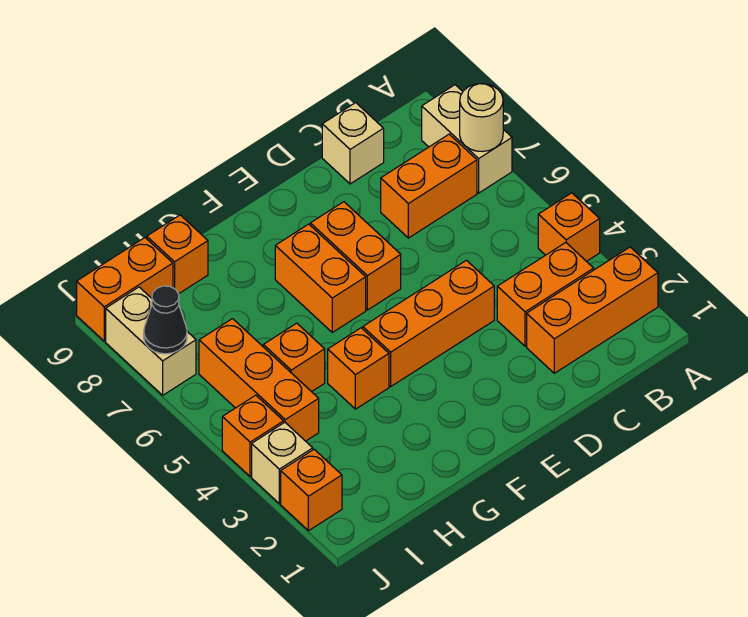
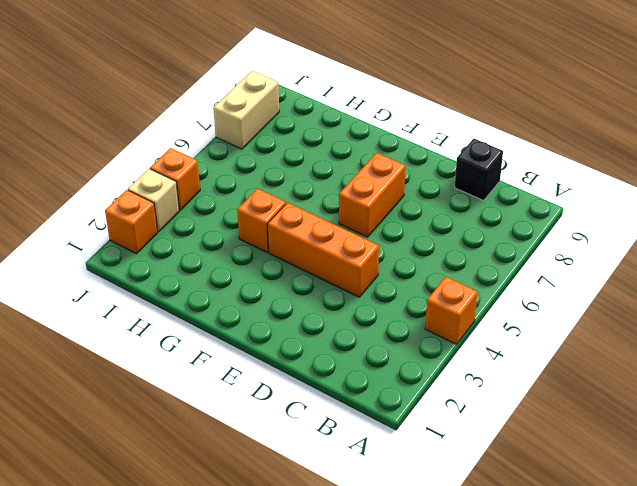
black brick C9 level 1 -> tan brick C9 level 1
none -> orange brick A2:C2 level 1
none -> tan brick A7:A8 level 1
none -> orange brick B3:C3 level 1

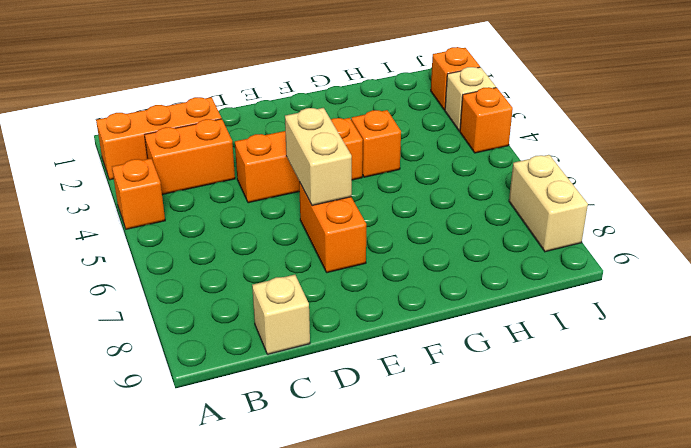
tan brick E5:E6 level 2 -> tan brick A7:A8 level 1
none -> orange brick B7:C7 level 1
none -> orange brick F6:F7 level 1
none -> orange brick H5 level 1

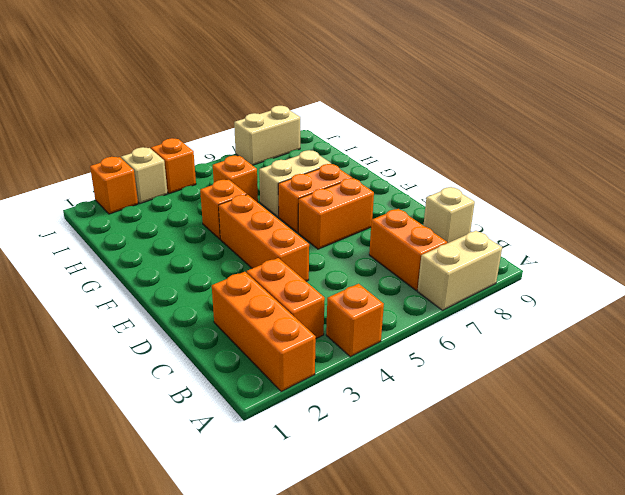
tan brick G6:G7 level 1 -> none
none -> orange brick H9 level 1
none -> orange brick I4:I6 level 1
none -> orange brick I9:J9 level 1

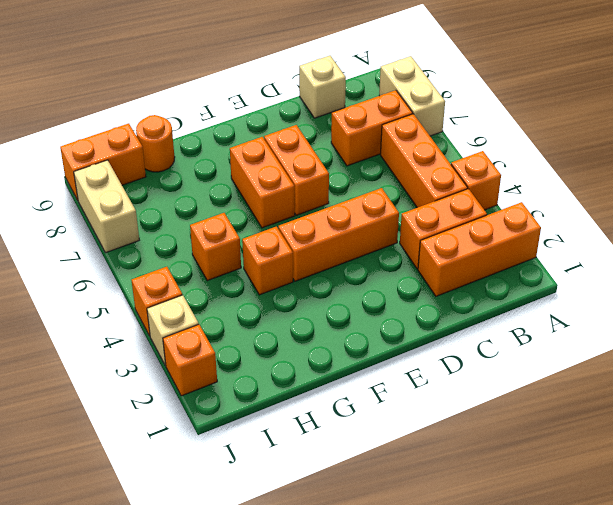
orange brick B4:B6 level 1 -> orange brick I4:I6 level 1
orange round brick H9 level 1 -> orange brick H9 level 1
none -> tan round brick A7 level 2
none -> black cone J7 level 2

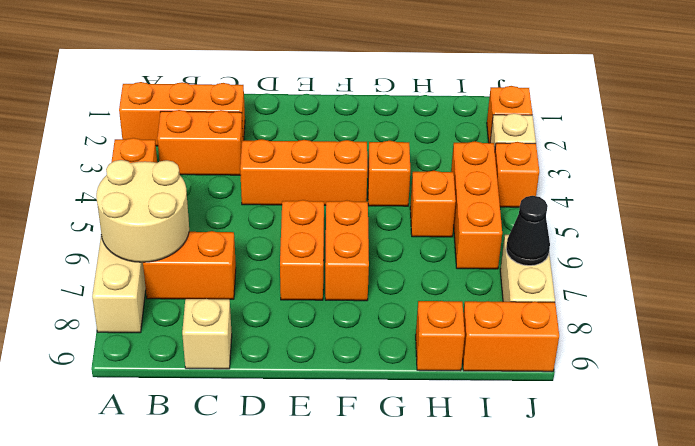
tan round brick A6:B7 level 2 -> tan round brick A7 level 2

